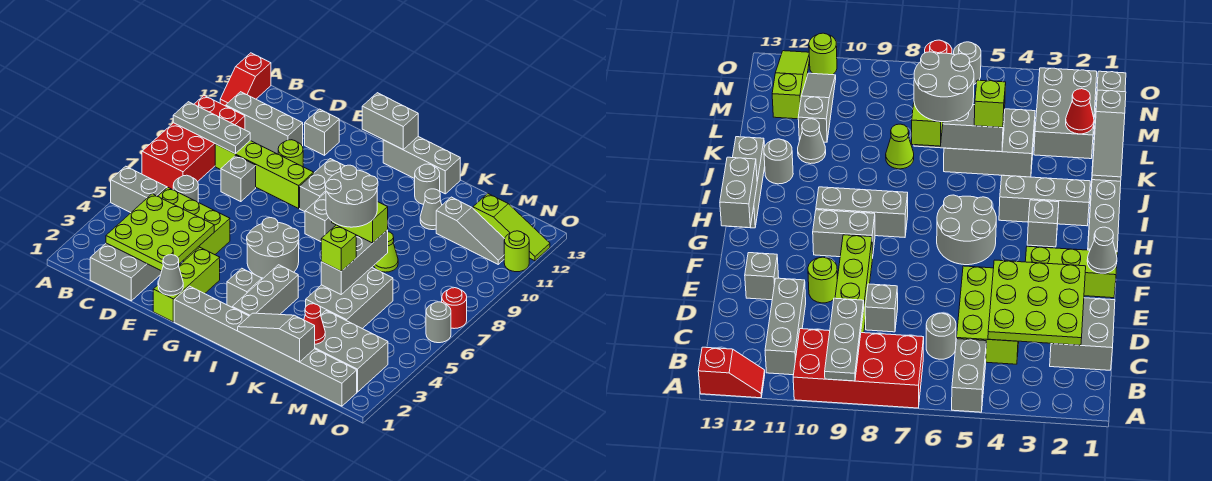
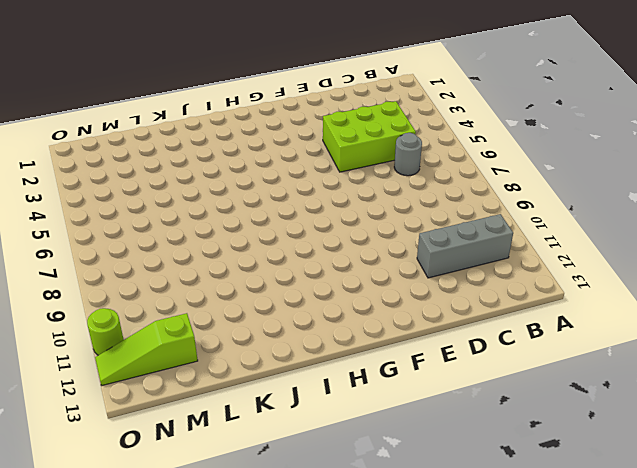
none -> grey brick A5:B5 level 1
none -> red brick A7:B10 level 1
none -> red slope A12:A13 level 1 top 13
none -> grey brick C1:D2 level 1

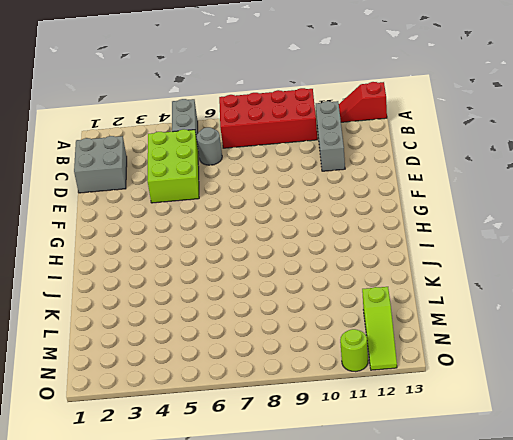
none -> lime brick C9:F9 level 1
none -> grey brick D8 level 1
none -> lime round brick E10 level 1
none -> grey brick E12 level 1

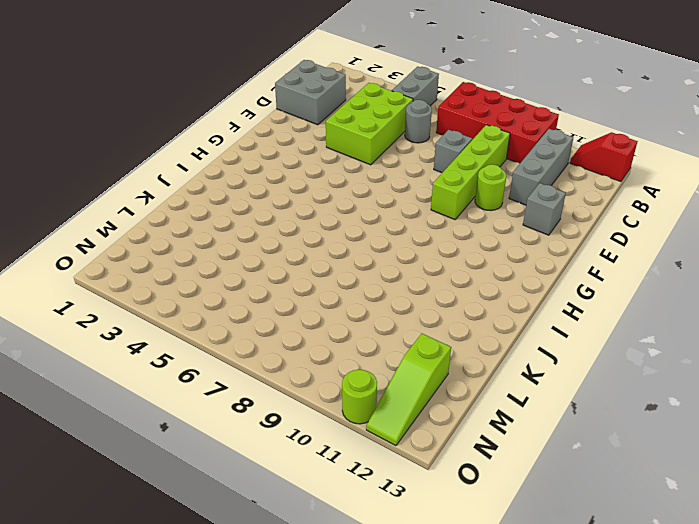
none -> lime brick F1:F3 level 1
none -> grey brick G1:N1 level 1
none -> grey round brick G5:H6 level 1
none -> grey brick G9:G10 level 1

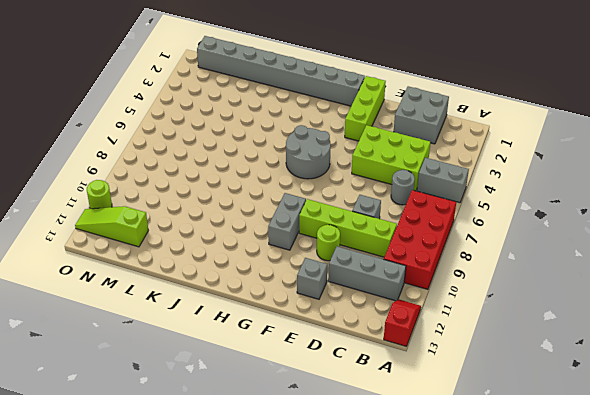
none -> grey brick H3 level 1
none -> grey brick H8:H10 level 1
none -> grey brick H13:J13 level 1
none -> grey brick I2:I4 level 1

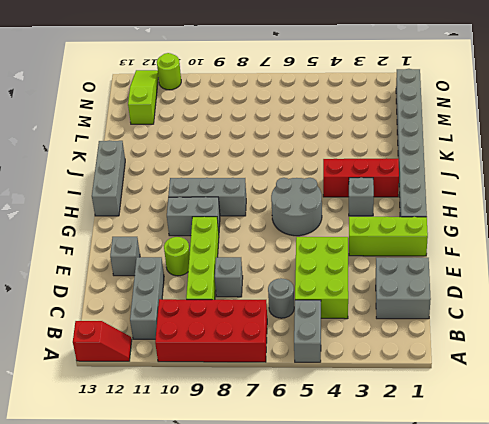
red brick I2:I4 level 1 -> grey brick I2:I4 level 1
none -> grey round brick J12 level 1
none -> grey brick K4:L6 level 1
none -> lime cone K8 level 1
none -> grey cone K11 level 1

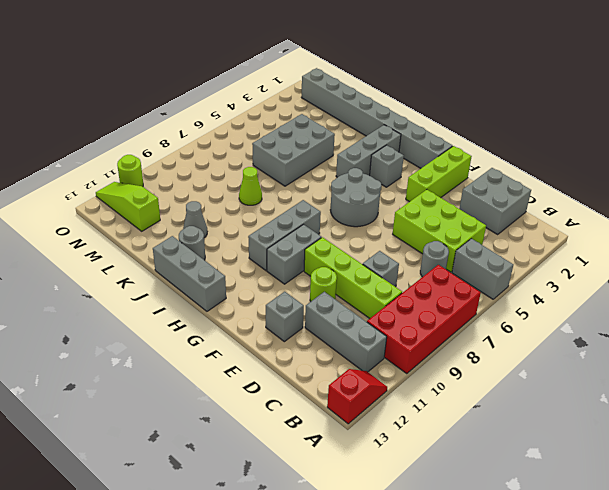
none -> grey brick L2:N3 level 1
none -> grey slope L11:N11 level 1 top L
none -> grey round brick O6 level 1
none -> red round brick O7 level 1

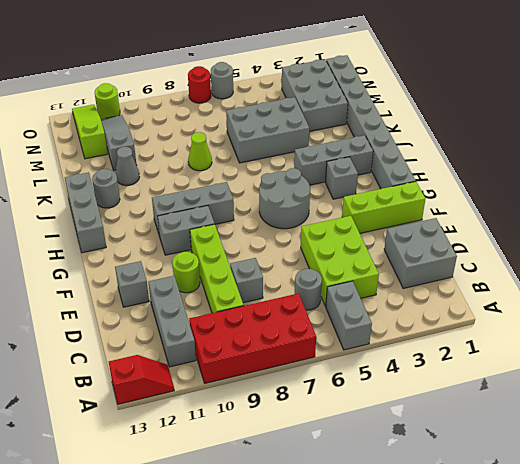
none -> grey plate A9:C9 level 2
none -> lime plate C2:E4 level 2
none -> grey cone F1 level 2
none -> grey brick G13:H13 level 2

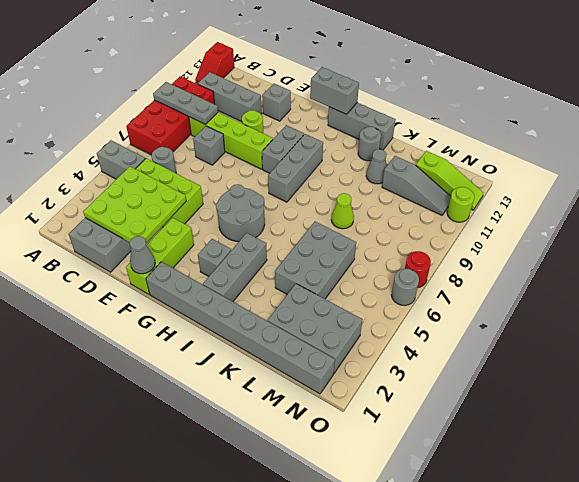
none -> grey slope J1:L1 level 2 top L
none -> grey brick K5:K7 level 2
none -> red cone L2 level 2
none -> lime brick J7:K7 level 3

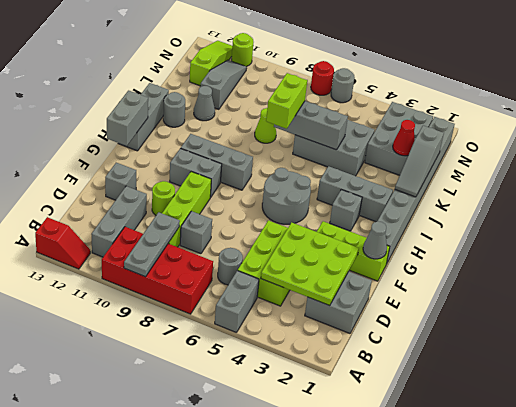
none -> lime brick K5 level 3
none -> grey round brick J6:K7 level 4

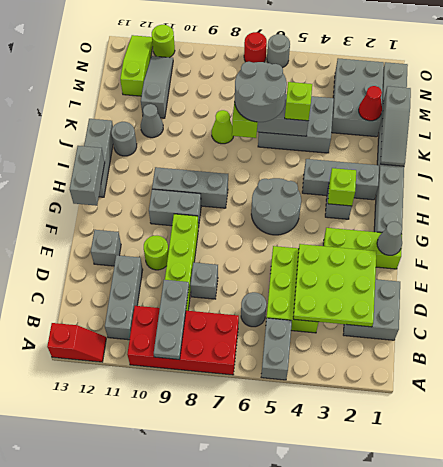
lime brick H3 level 2 -> none

